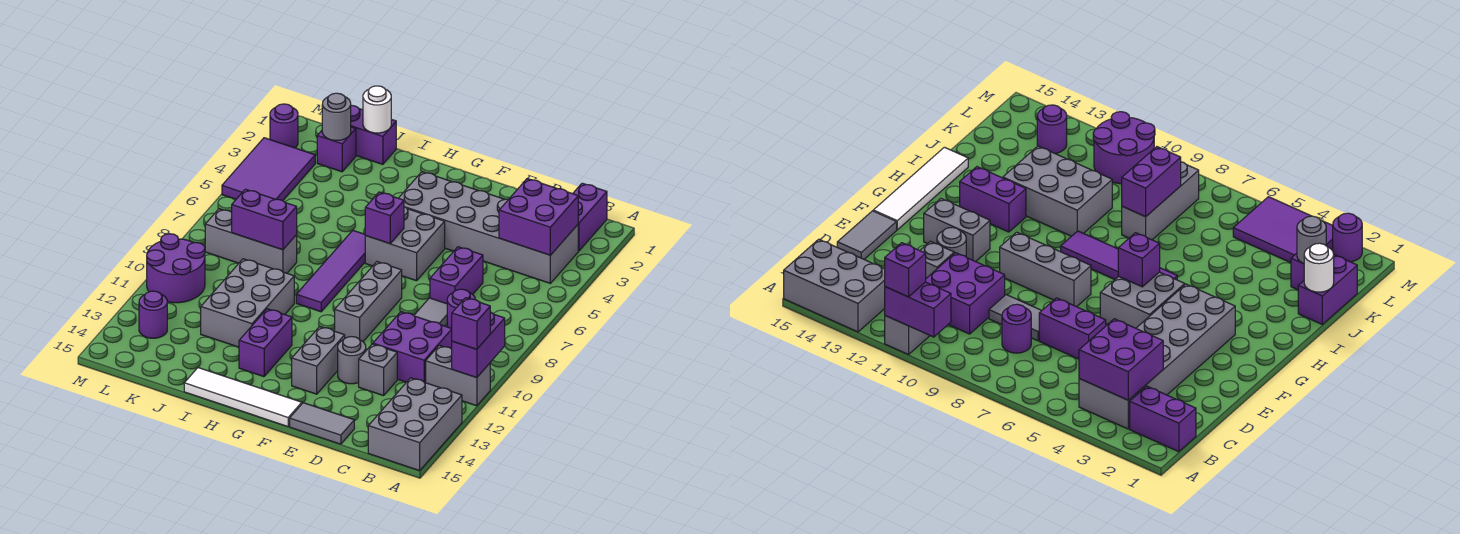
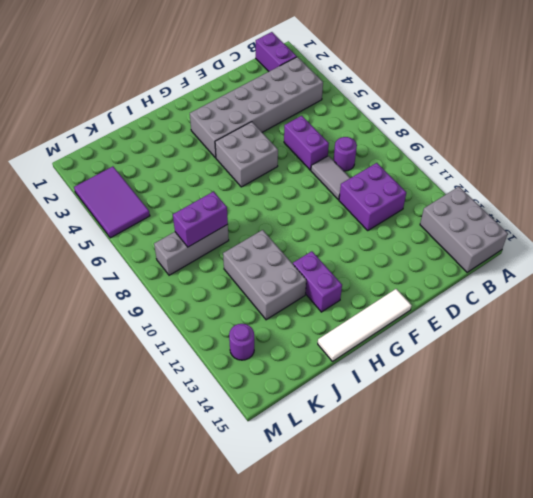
none -> grey brick A11:B11 level 1
none -> grey brick D12 level 1
none -> grey tile D15:E15 level 1
none -> grey round brick E12 level 1

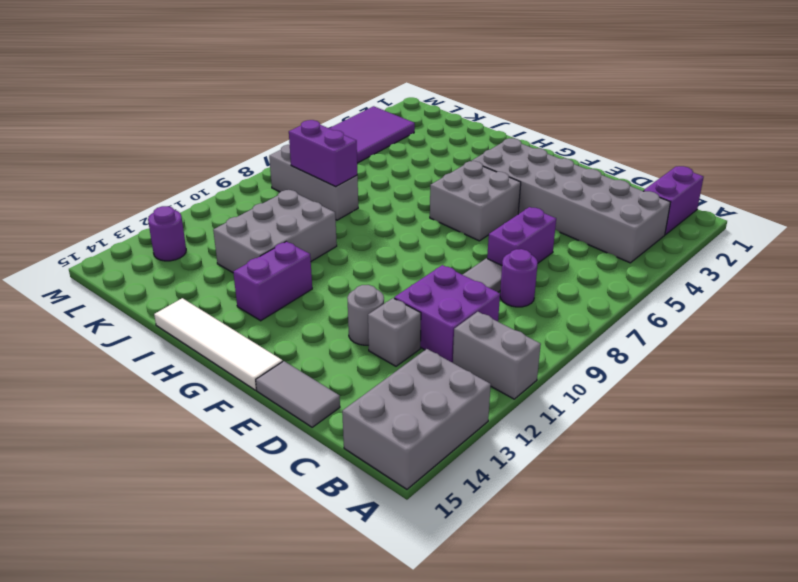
none -> grey brick F8:F10 level 1
none -> grey brick F12:F13 level 1
none -> purple tile H6:H9 level 1
none -> purple brick J1:K1 level 1

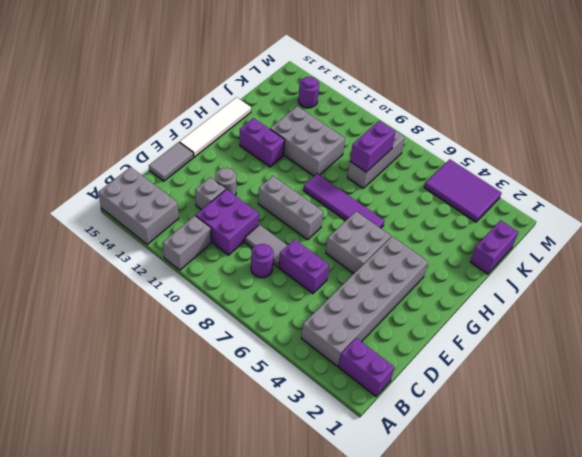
none -> grey brick F12:F13 level 1
none -> purple brick K2 level 1
none -> purple round brick L10:M11 level 1
none -> purple round brick M2 level 1

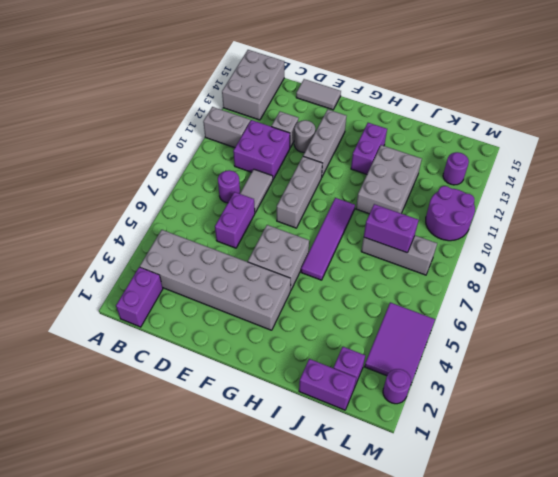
grey brick F11:F13 level 1 -> grey brick F12:F13 level 1
none -> white tile F15:I15 level 1
none -> purple brick A10:A11 level 2
none -> purple brick B3:C4 level 2
none -> purple brick G6 level 2

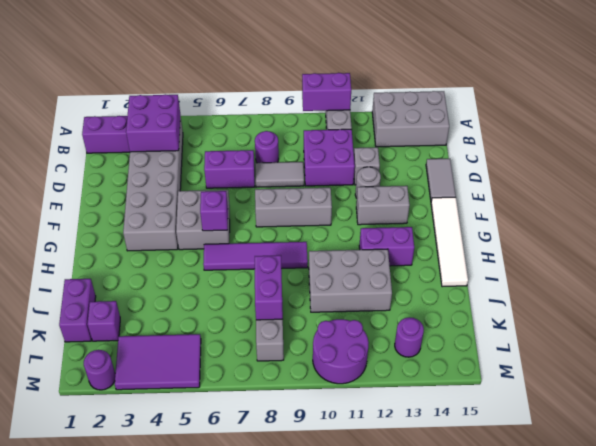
none -> white round brick J1 level 2
none -> grey round brick K2 level 2
none -> purple brick A11 level 3

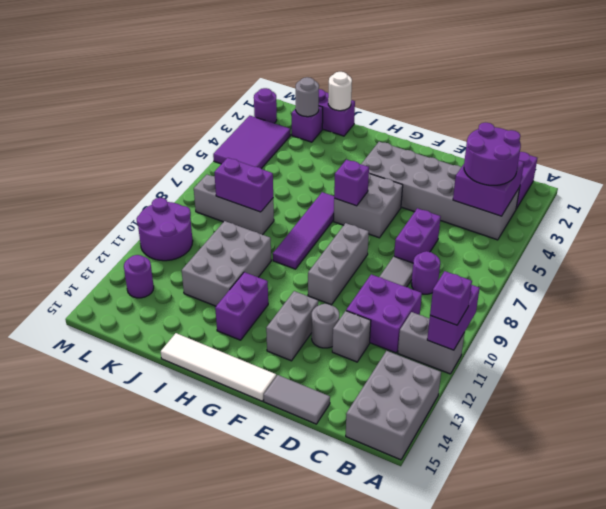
purple round brick B3:C4 level 3 -> none

